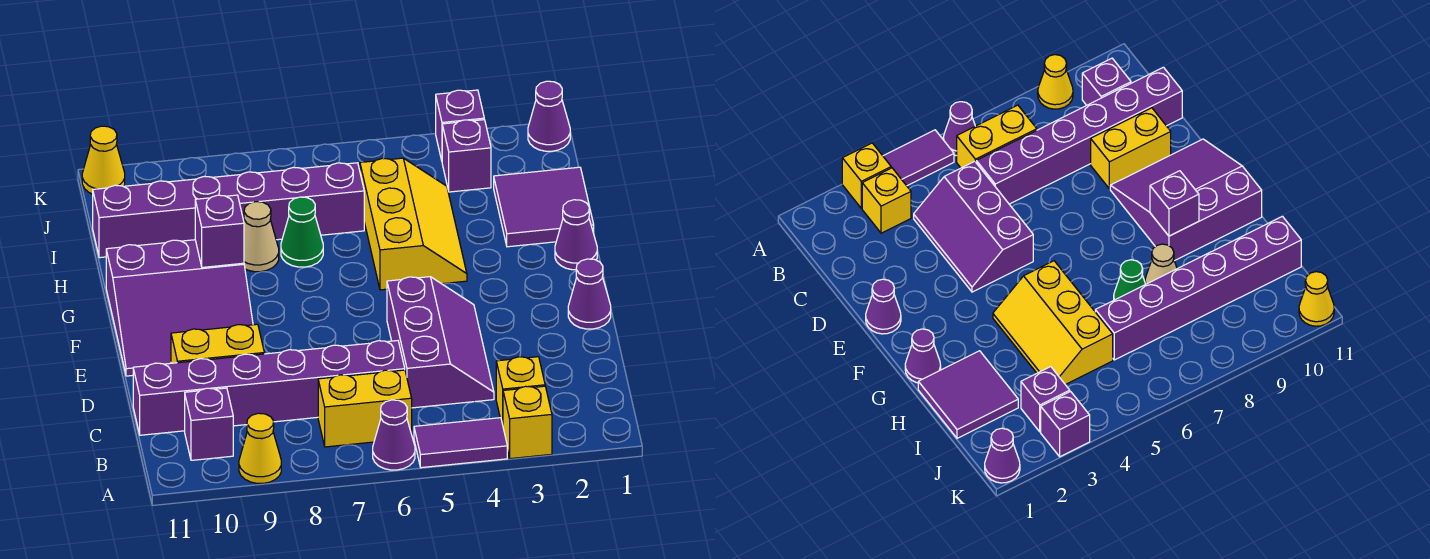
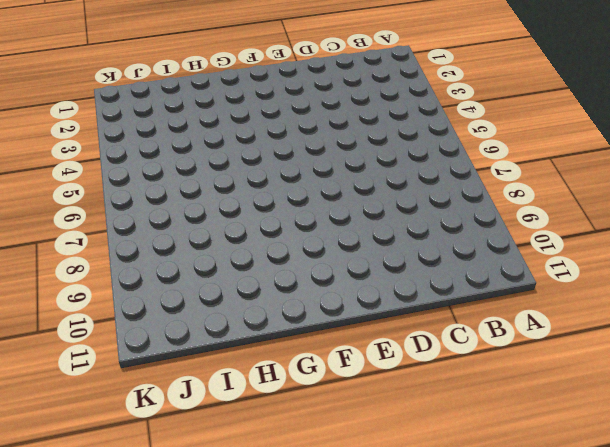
none -> yellow brick A3 level 1
none -> purple tile A4:A5 level 1
none -> purple cone A6 level 1

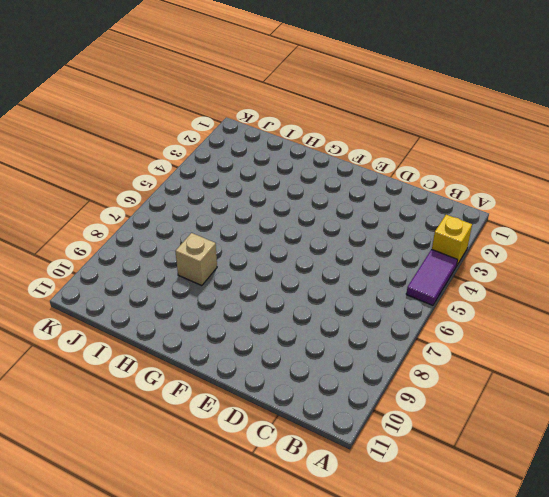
tan brick H8 level 1 -> tan cone H8 level 1
none -> purple cone A6 level 1
none -> yellow cone A9 level 1
none -> yellow brick B3 level 1

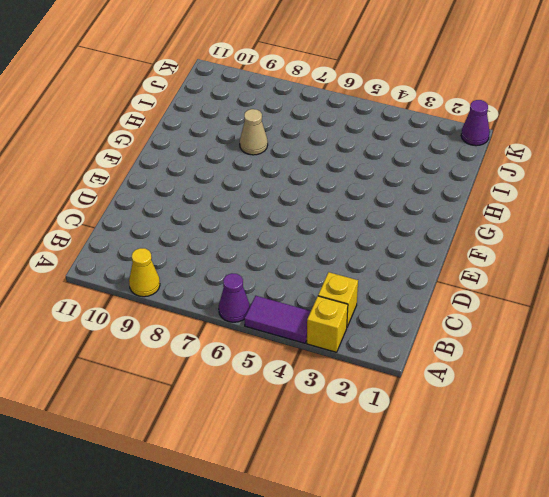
none -> yellow brick B6:B7 level 1
none -> purple brick B10 level 1
none -> purple slope C4:E5 level 1 top 5

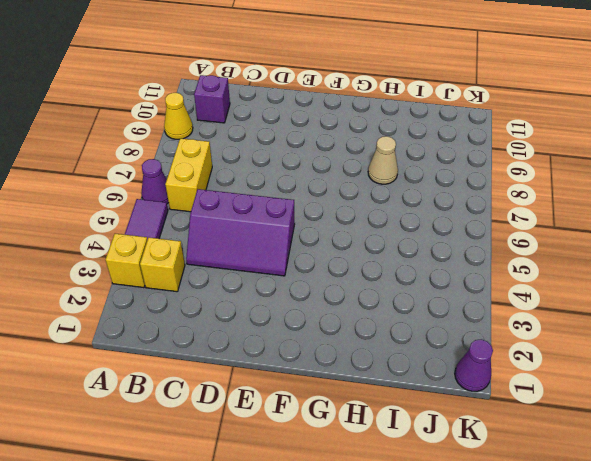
none -> purple brick C6:C11 level 1
none -> yellow brick D9:D10 level 1
none -> purple cone E1 level 1

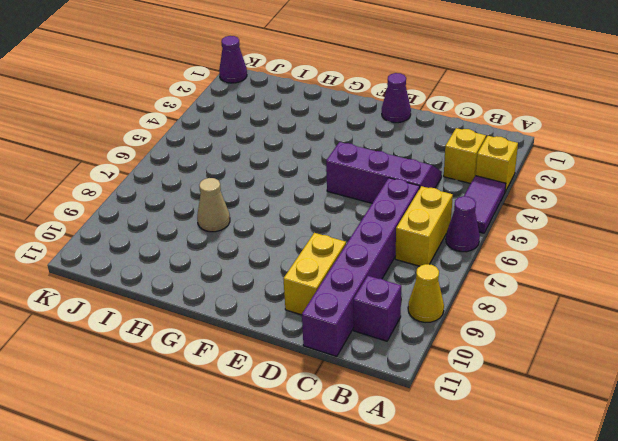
none -> purple slope E9:G11 level 1 top G
none -> purple cone G1 level 1
none -> yellow slope G4:I5 level 1 top 5

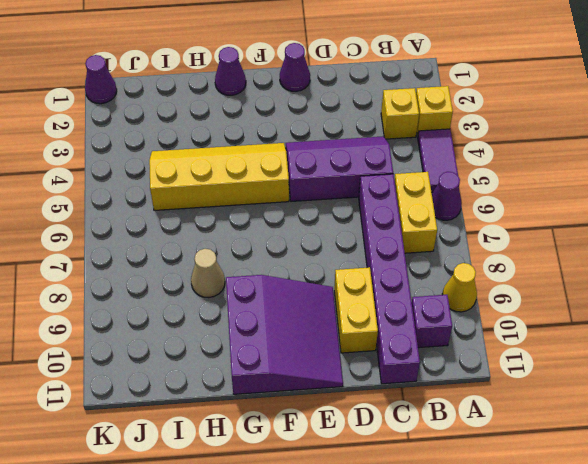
yellow slope F4:I5 level 1 top 5 -> yellow slope G4:I5 level 1 top 5
none -> purple tile H1:I2 level 1
none -> green cone H7 level 1
none -> purple brick I6:I11 level 1

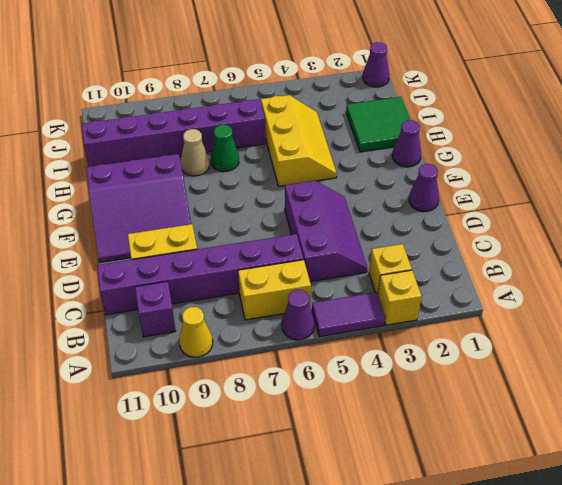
green tile H1:I2 level 1 -> purple tile H1:I2 level 1
none -> purple brick J3 level 1
none -> purple brick K3 level 1
none -> yellow cone K11 level 1

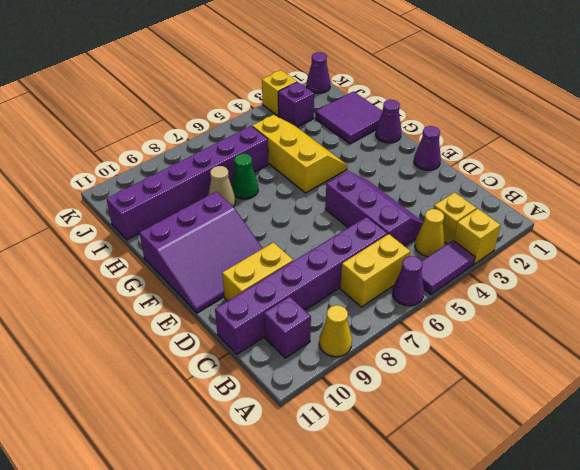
yellow cone B4 level 1 -> yellow cone K11 level 1
yellow brick K3 level 1 -> purple brick K3 level 1
none -> purple brick G9 level 2

